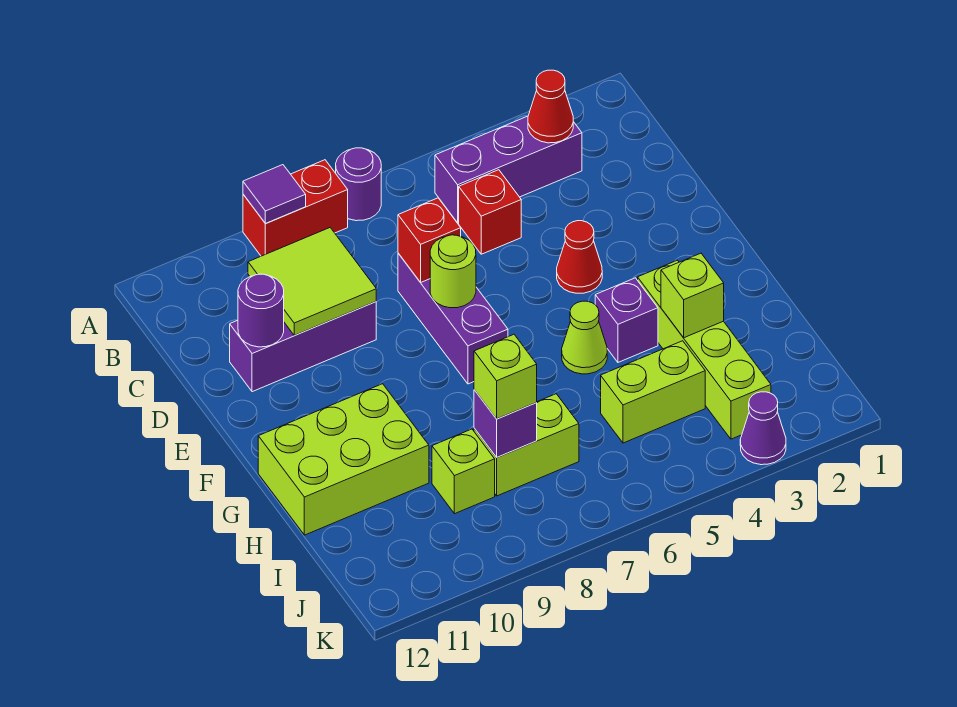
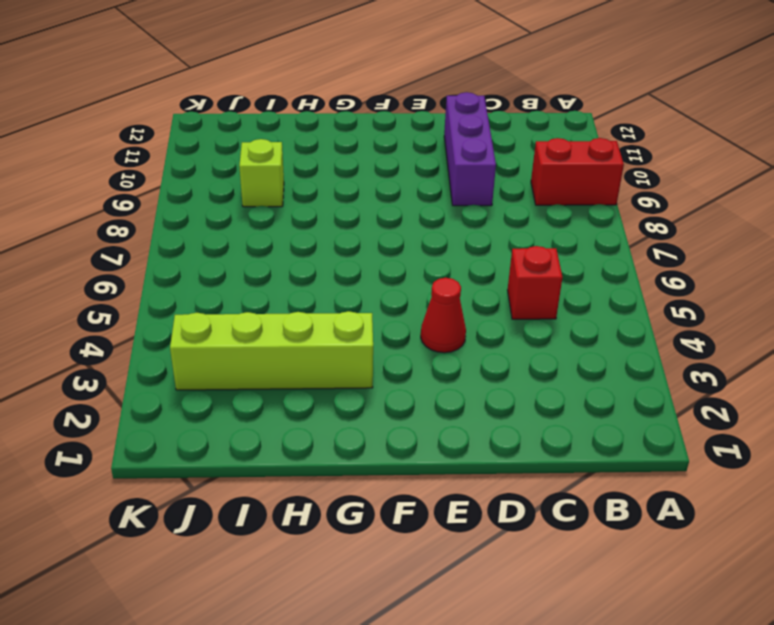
red brick A9:B9 level 1 -> red brick A8:A9 level 1
none -> purple round brick A7 level 1
none -> purple brick B3:B5 level 1
none -> purple brick D7:F7 level 1

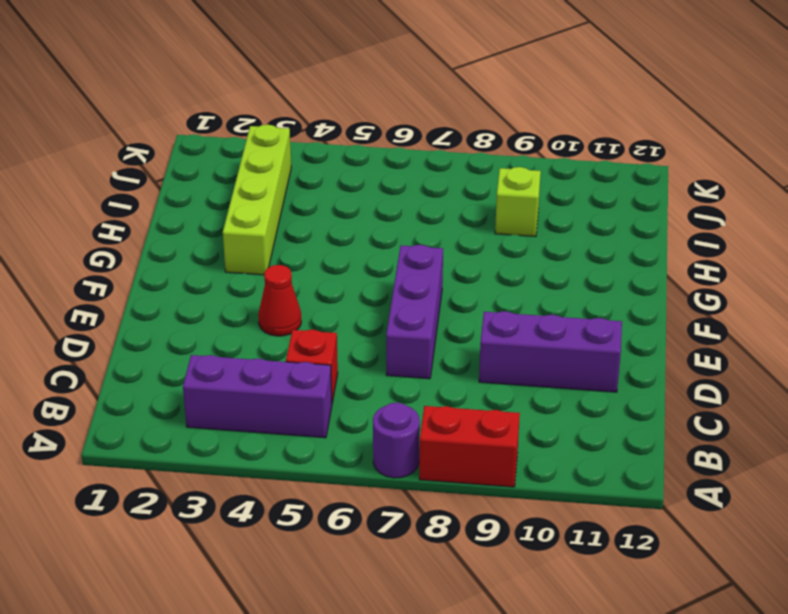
none -> purple brick G4 level 1
none -> lime cone G5 level 1
none -> lime brick G10:H12 level 1

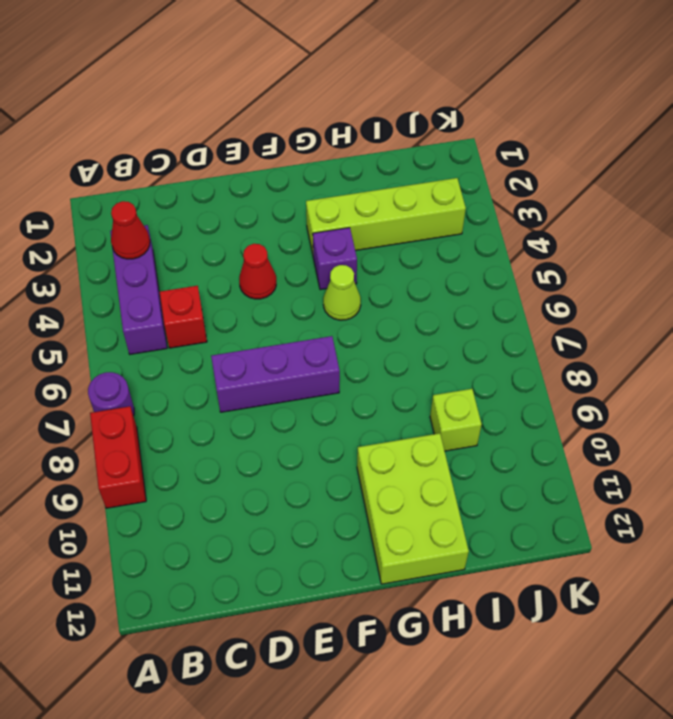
none -> purple brick D9:D11 level 1
none -> lime brick I4:I5 level 1
none -> lime brick I7:I8 level 1

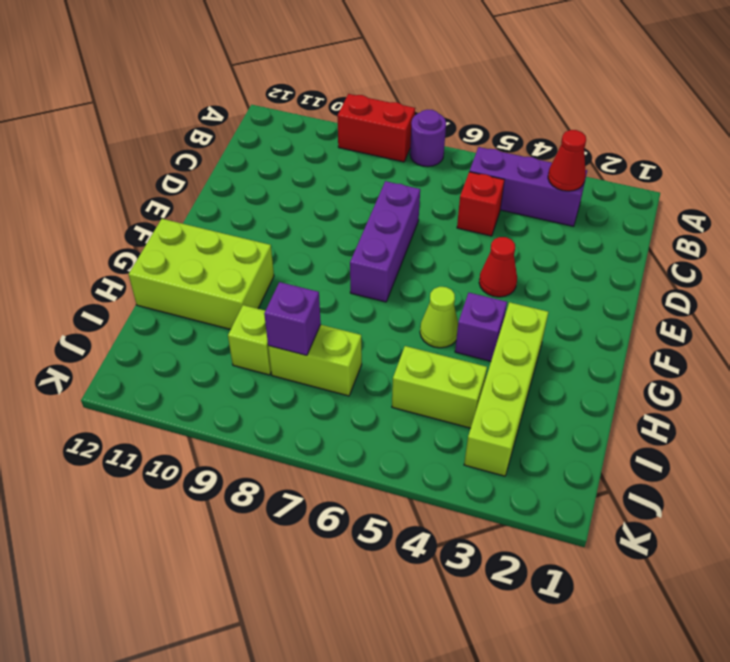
none -> purple brick D9:D11 level 1
none -> purple cone K3 level 1
none -> purple tile A9 level 2

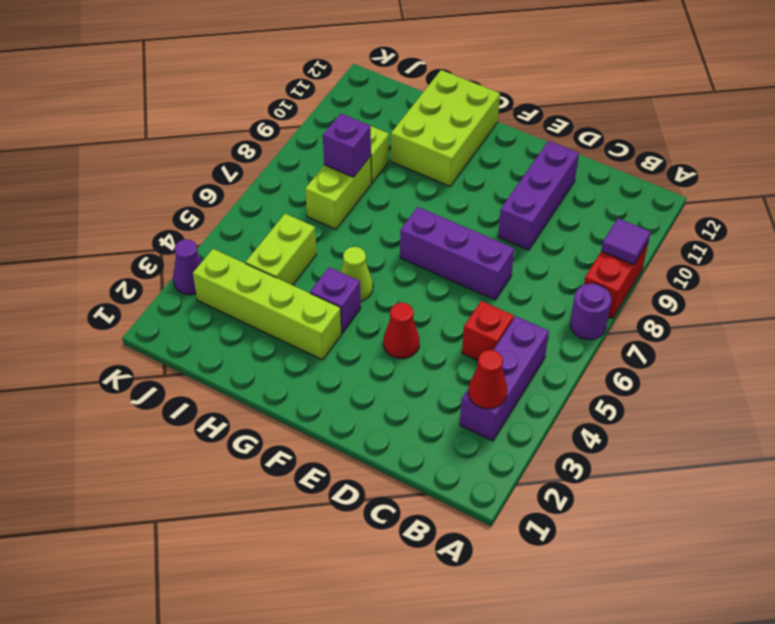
none -> lime tile C9:D10 level 2
none -> red brick D7 level 2
none -> purple round brick D11 level 2

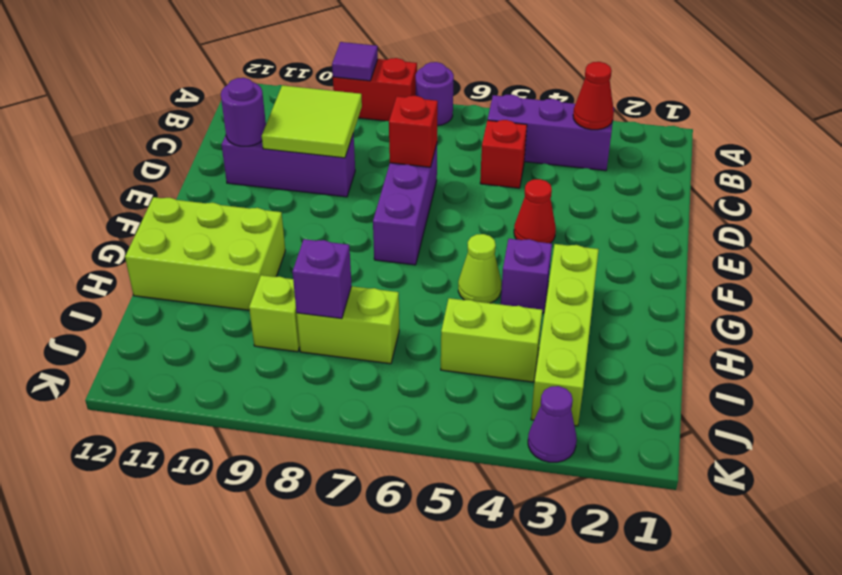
none -> lime round brick E7 level 2
none -> lime brick H3 level 2
none -> lime brick I8 level 3

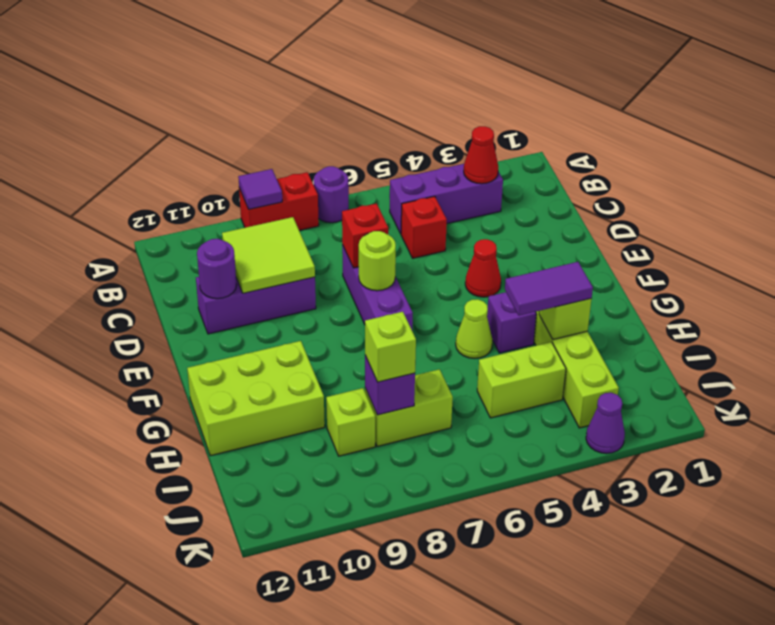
purple tile H3:H4 level 3 -> none

